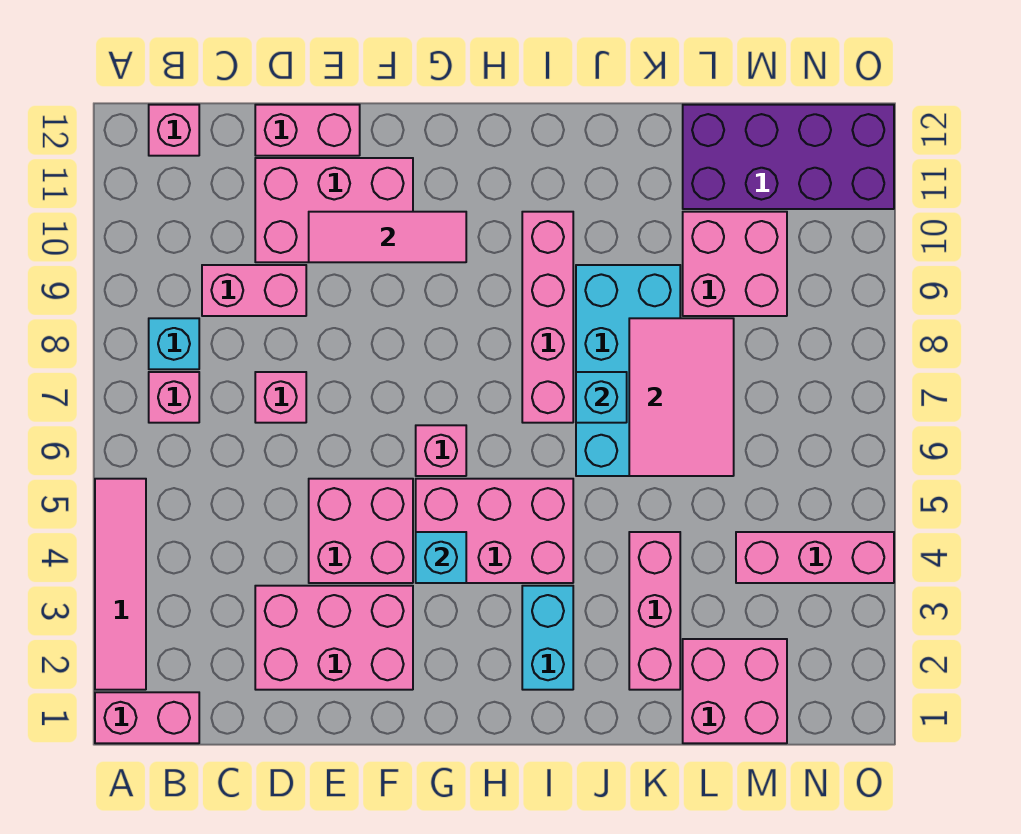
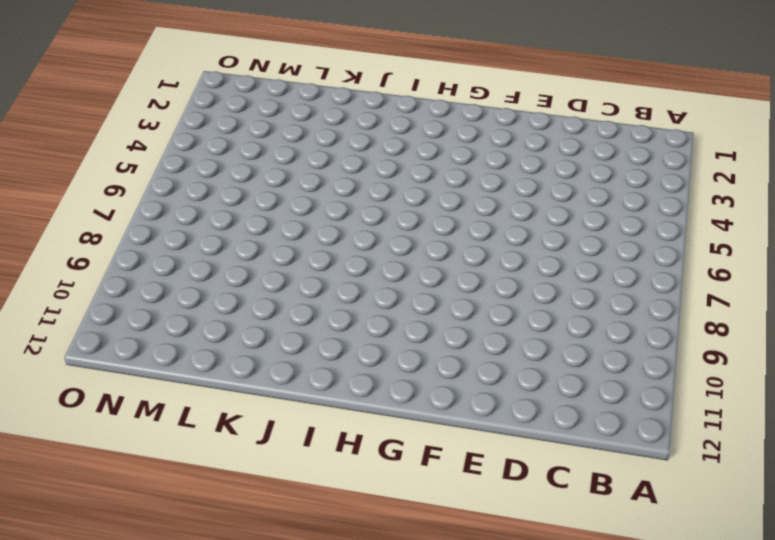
none -> pink brick A1:B1 level 1
none -> pink tile A2:A5 level 1
none -> pink brick B7 level 1

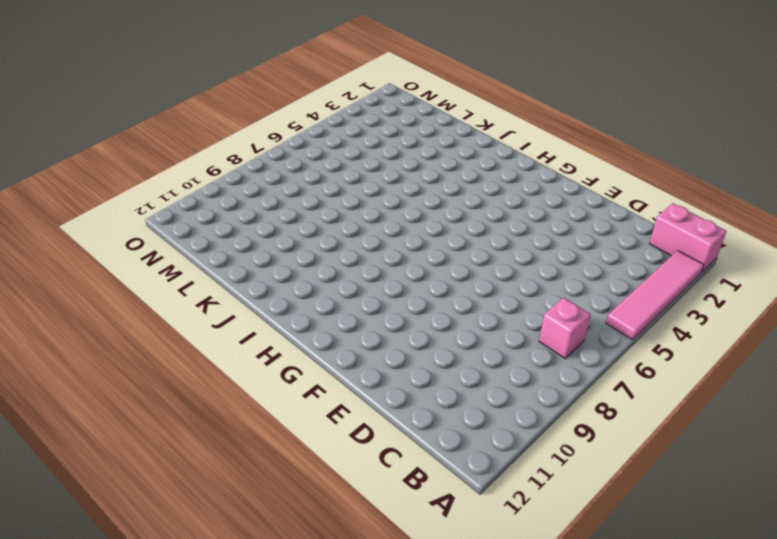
none -> cyan brick B8 level 1
none -> pink brick B12 level 1
none -> pink brick C9:D9 level 1

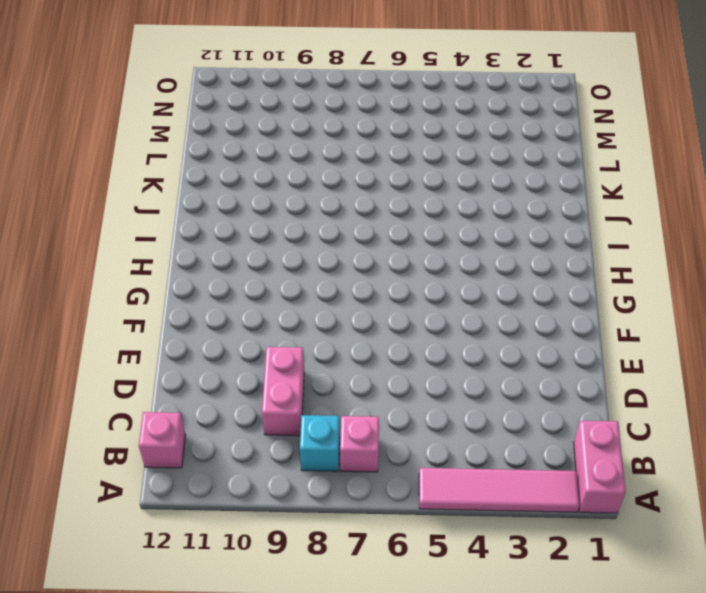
none -> pink brick D2:F3 level 1
none -> pink brick D7 level 1
none -> pink brick D10:F11 level 1

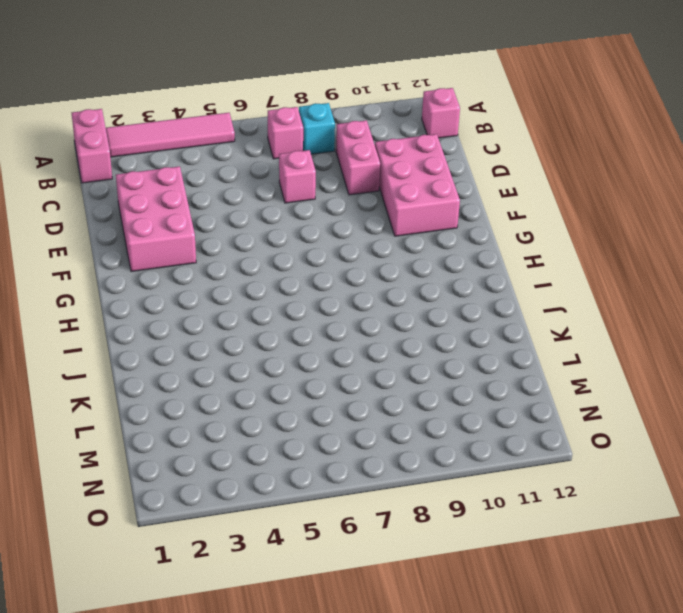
none -> pink brick D12:E12 level 1
none -> pink brick E4:F5 level 1
none -> pink brick G4:I5 level 1

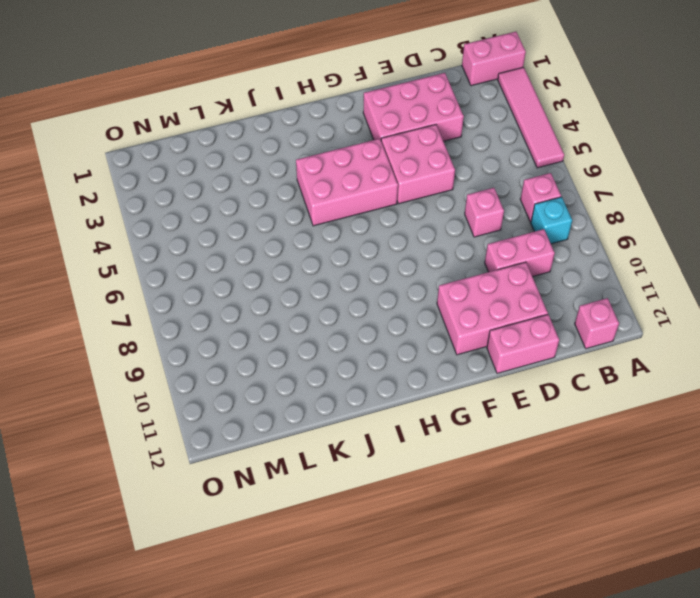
none -> pink brick G6 level 1
none -> cyan brick I2:I3 level 1
none -> pink brick I7:I10 level 1

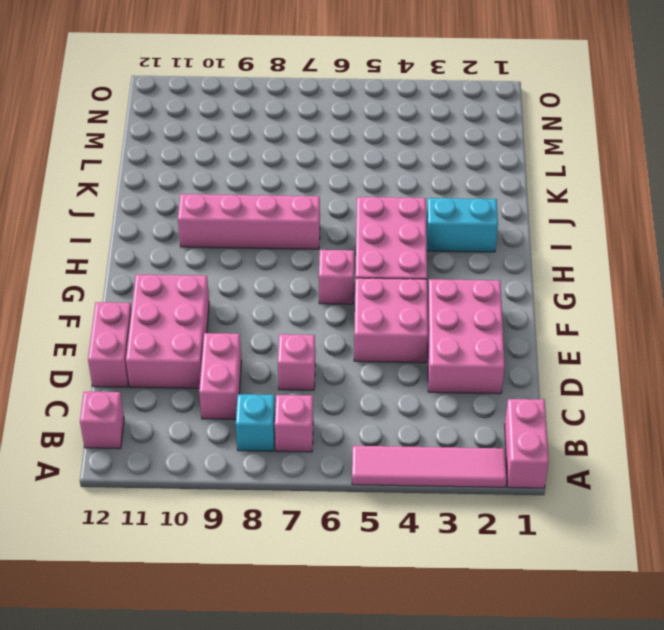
none -> cyan brick J6:K9 level 1
none -> pink brick K2:K4 level 1
none -> pink brick L1:M2 level 1

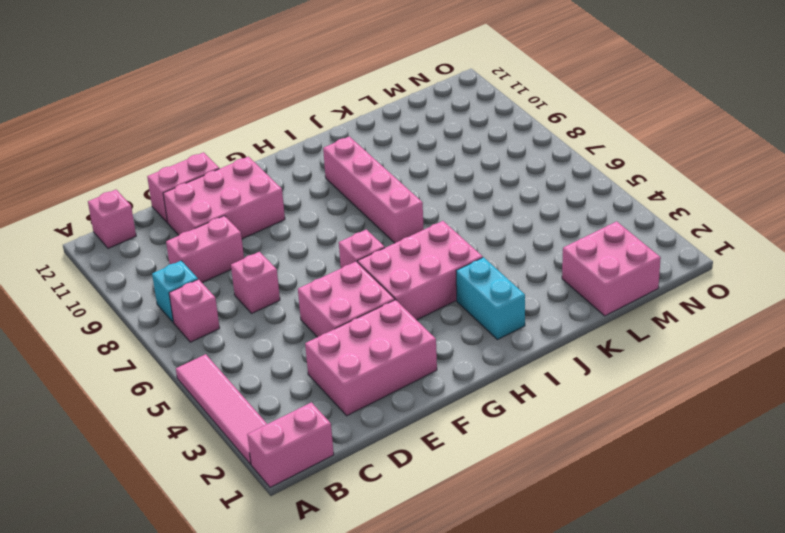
none -> cyan brick J6:K9 level 1
none -> pink brick K2:K4 level 1
none -> pink brick L9:M10 level 1

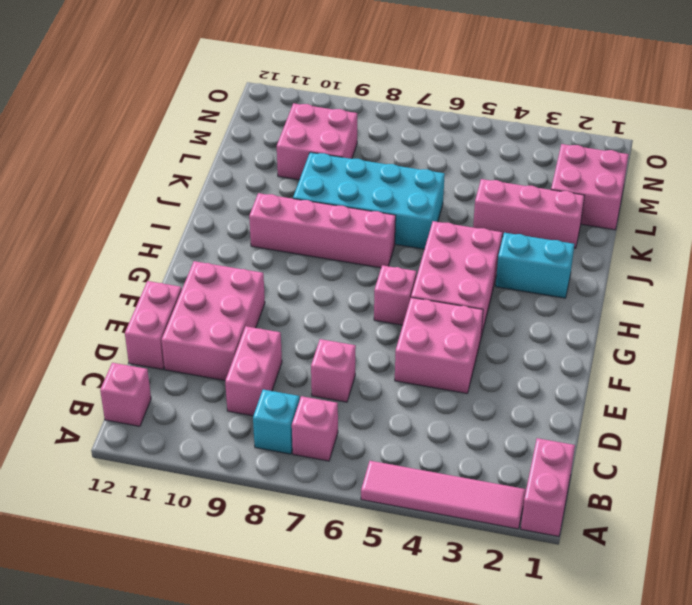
none -> pink brick D2:F3 level 1
none -> purple brick L11:O12 level 1
none -> pink brick M4:O4 level 1

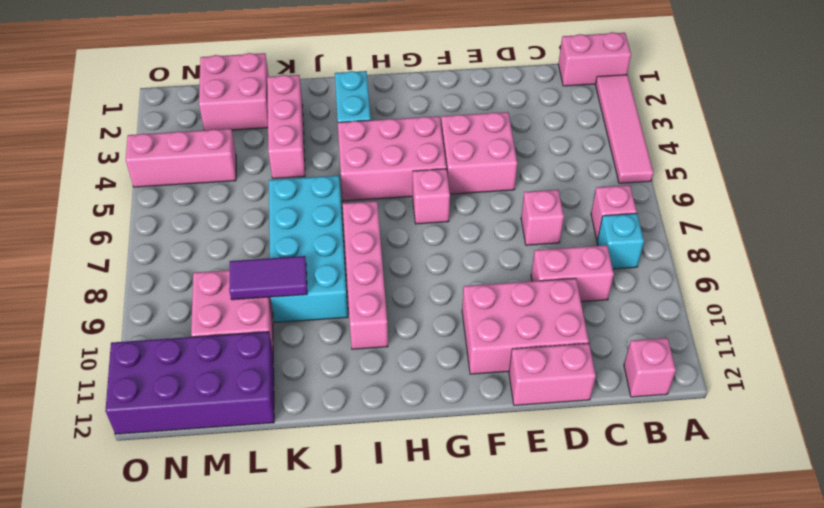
purple tile K9:L9 level 2 -> none
none -> pink brick D2:F3 level 1
none -> pink tile E10:G10 level 2
none -> cyan brick G4 level 2

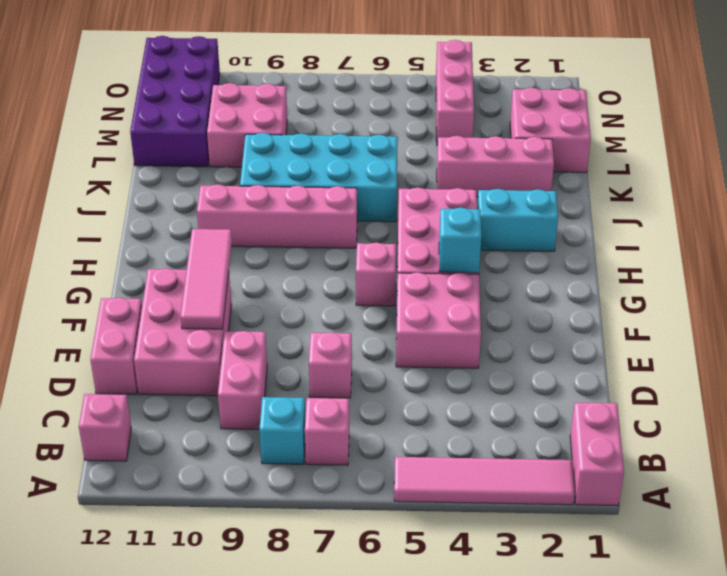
none -> pink brick D2:F3 level 1
none -> cyan brick J7 level 2
none -> pink tile K6:L8 level 2

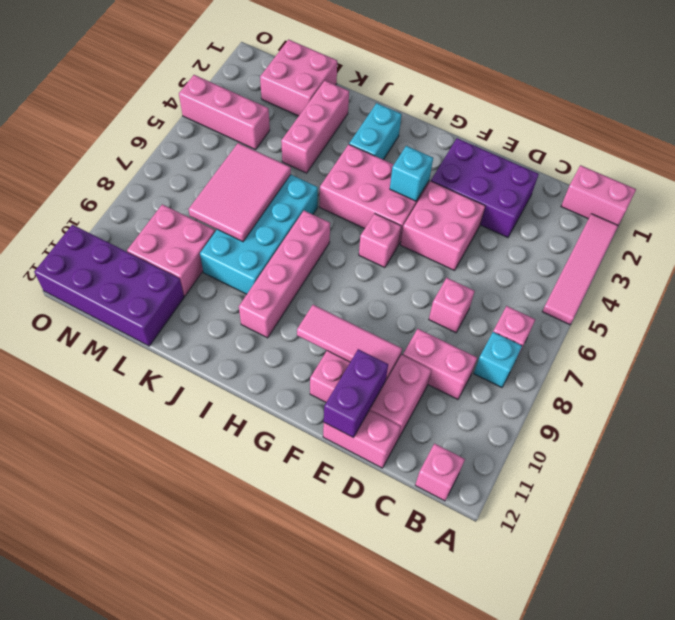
purple brick D2:F3 level 1 -> pink brick D2:F3 level 1
purple brick E11:E12 level 2 -> none
none -> cyan brick J7 level 2

